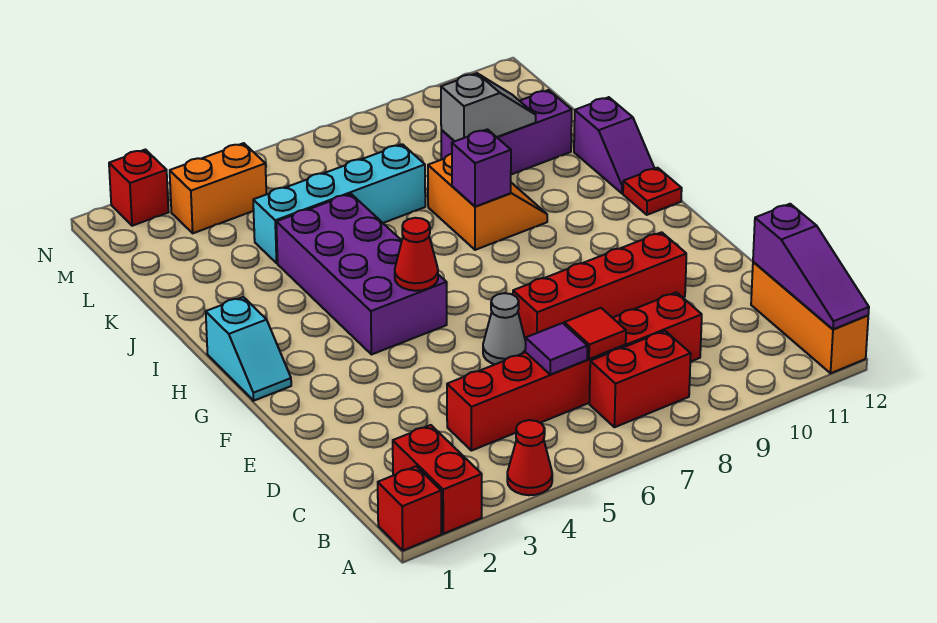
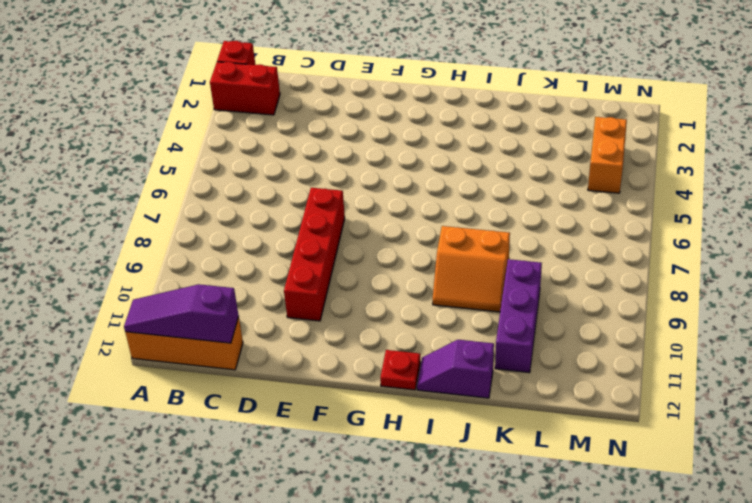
none -> red cone A4 level 1
none -> red brick B7:B8 level 1
none -> red brick C4:C9 level 1

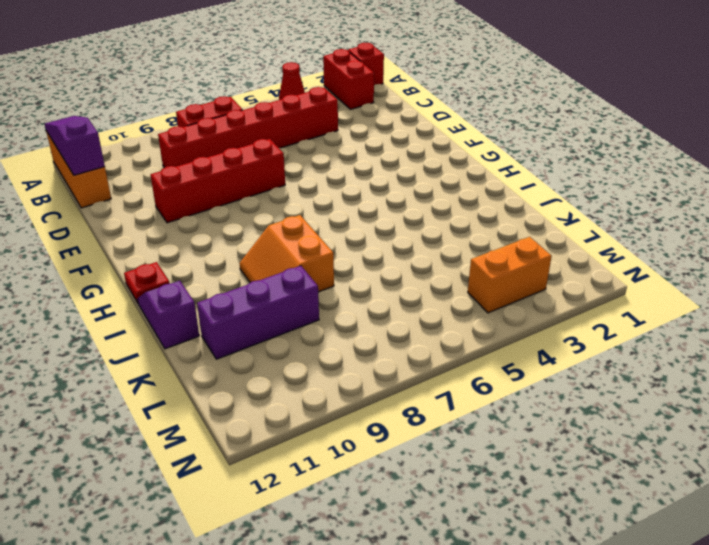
none -> grey cone E6 level 1
none -> cyan slope G1:H1 level 1 top H
none -> purple brick G4:J5 level 1

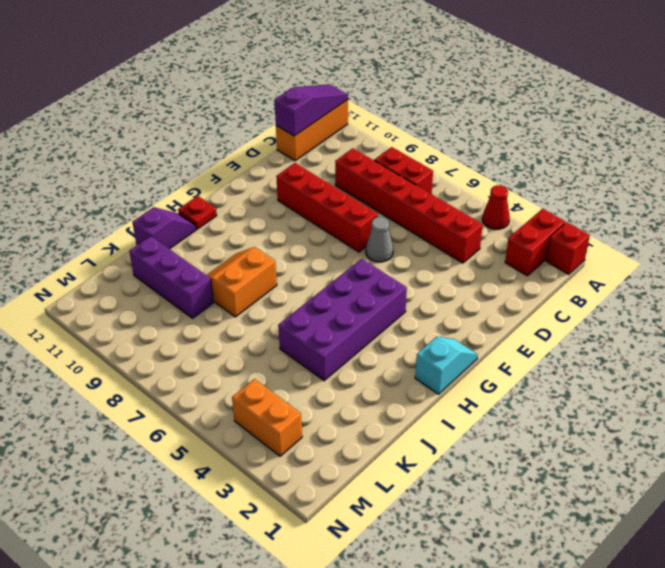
none -> cyan brick K4:K7 level 1
none -> red brick N2 level 1
none -> purple tile C6 level 2

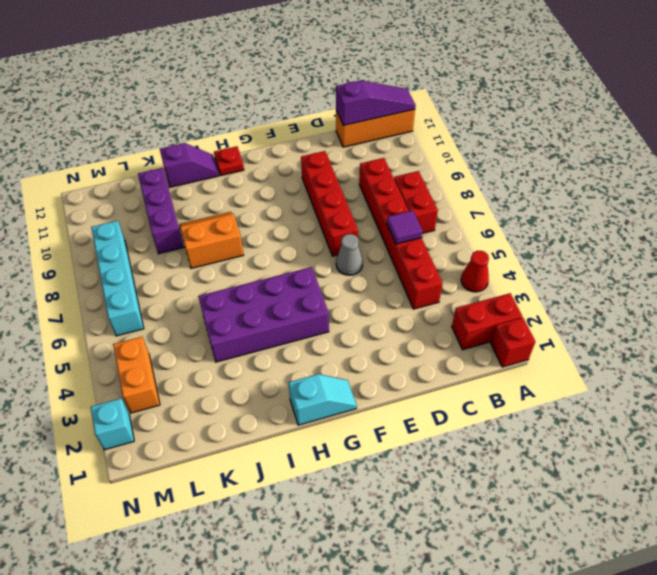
cyan brick M6:M9 level 1 -> cyan brick K4:K7 level 1
cyan brick N2 level 1 -> red brick N2 level 1
none -> red tile C7 level 2
none -> red cone G5 level 2
none -> purple brick I8 level 2

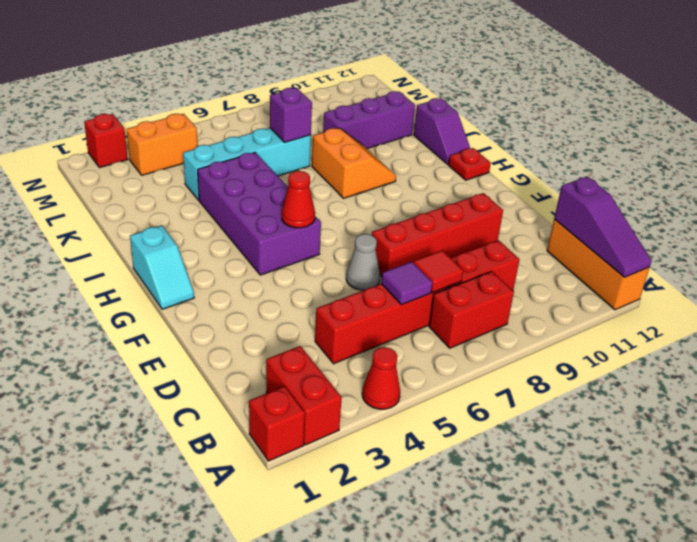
purple brick K7 level 2 -> purple brick I8 level 2
none -> grey slope K9:K10 level 2 top 9

